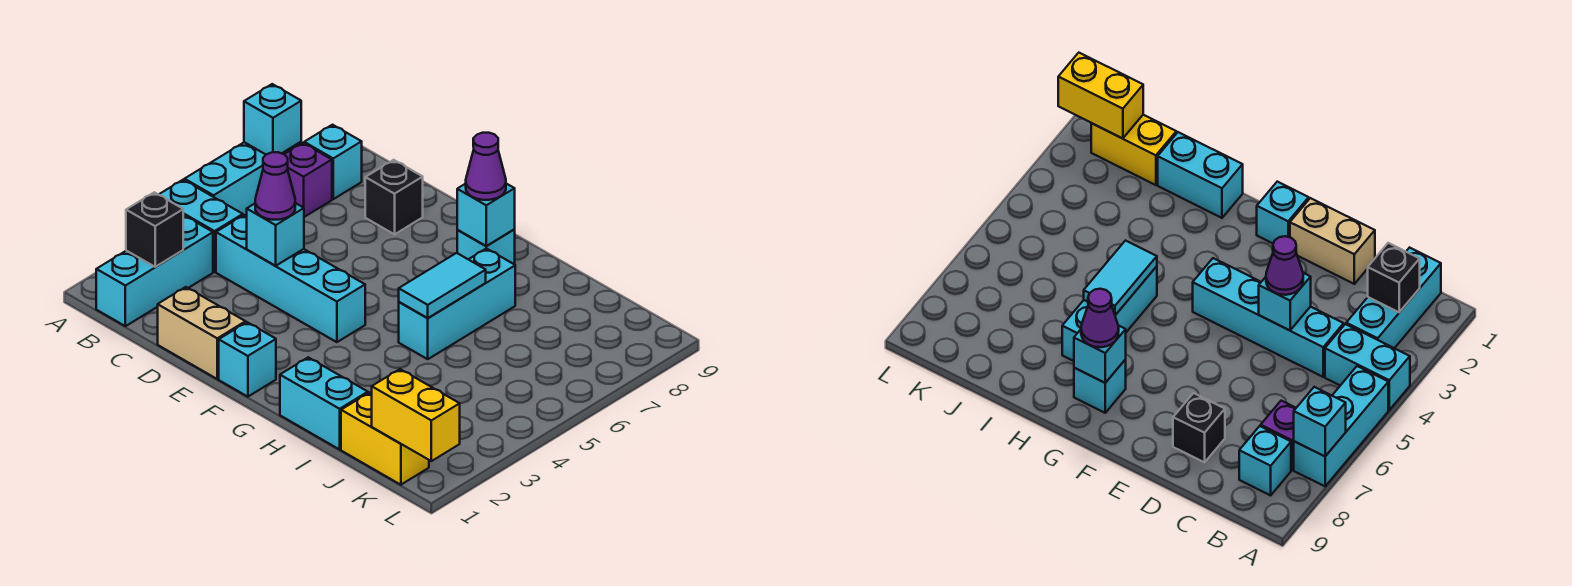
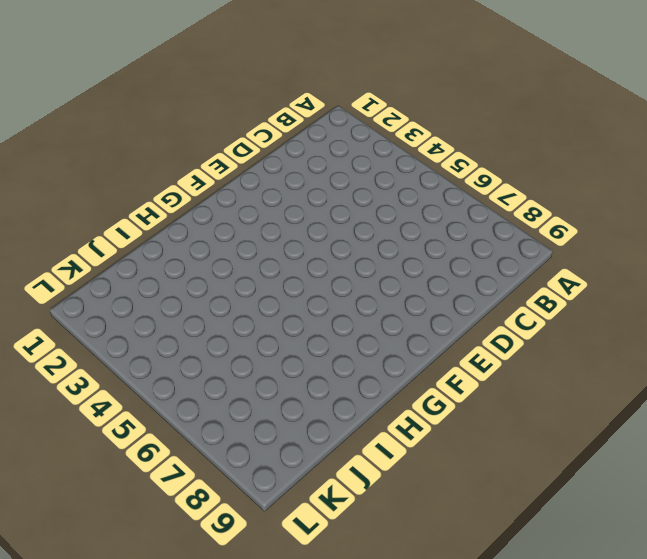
none -> cyan brick A4:B4 level 1
none -> cyan brick A5:A7 level 1
none -> cyan brick B1:B3 level 1

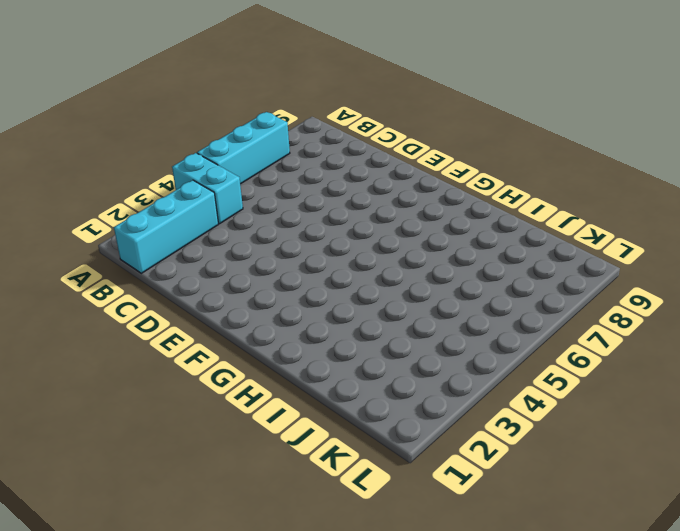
none -> purple brick B7 level 1
none -> cyan brick B8 level 1
none -> cyan brick C4:F4 level 1

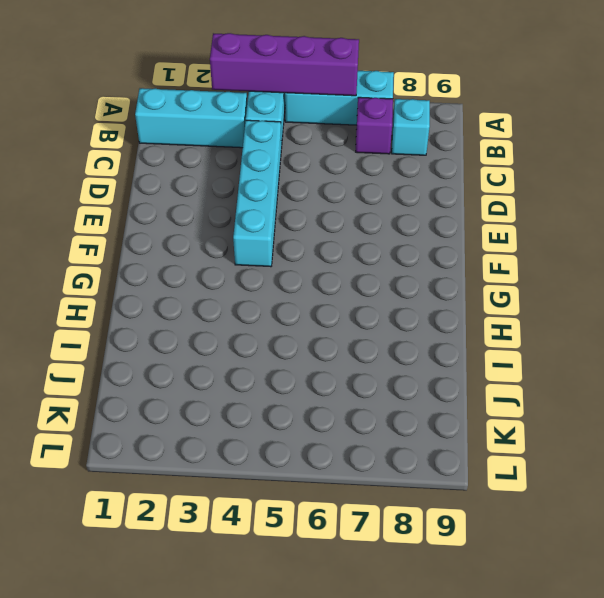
purple brick A3:A6 level 2 -> none
none -> tan brick D1:E1 level 1
none -> black brick D8 level 1
none -> cyan brick F1 level 1

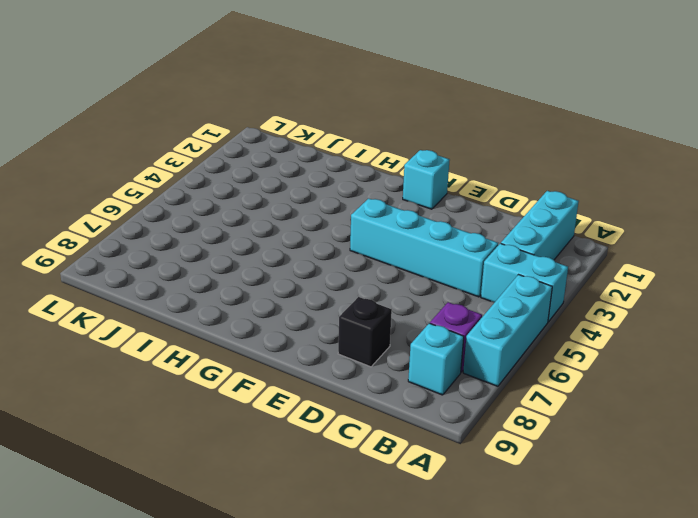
none -> tan brick D1:E1 level 1
none -> cyan brick G8 level 1
none -> cyan brick H1:I1 level 1

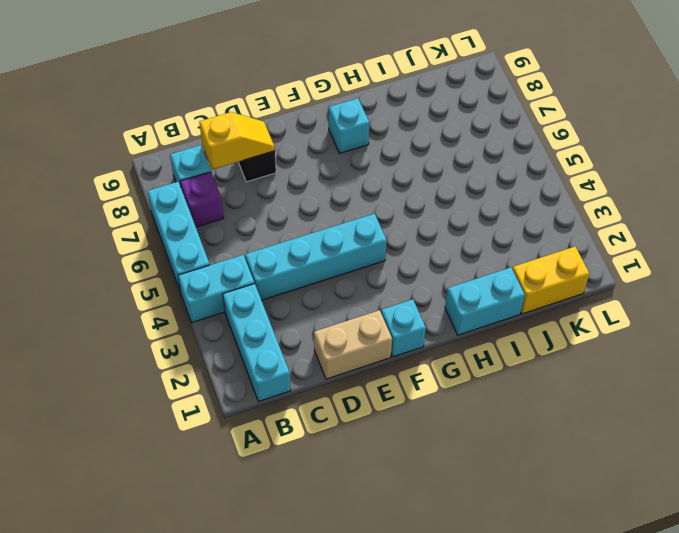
yellow slope C8:D8 level 2 top C -> none
none -> cyan brick H5:H7 level 1
none -> cyan brick A7 level 2
none -> black brick B2 level 2

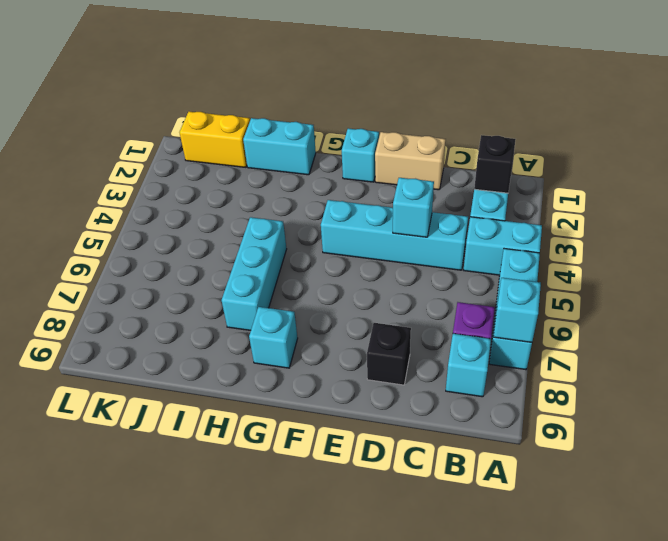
none -> cyan brick G8 level 2
none -> cyan tile H5:H6 level 2
none -> yellow brick K1:L1 level 2

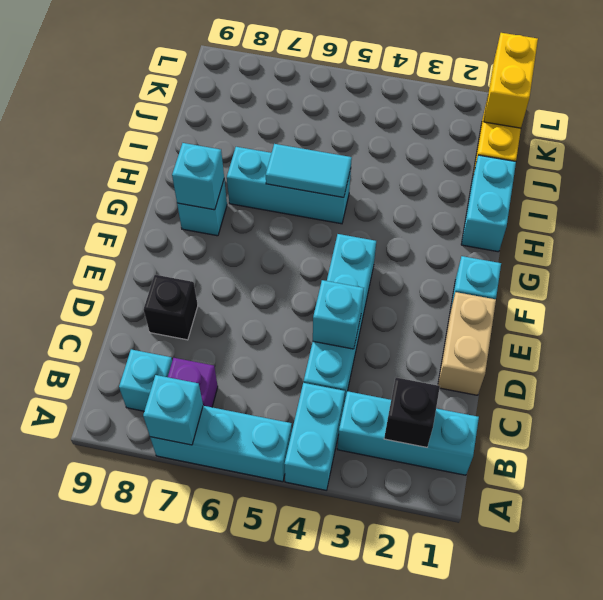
none -> purple cone D4 level 3
none -> purple cone G8 level 3

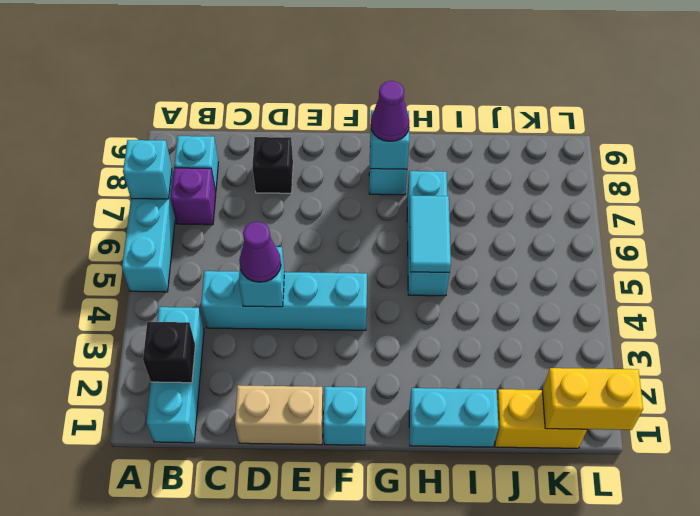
none -> cyan brick A4:B4 level 1

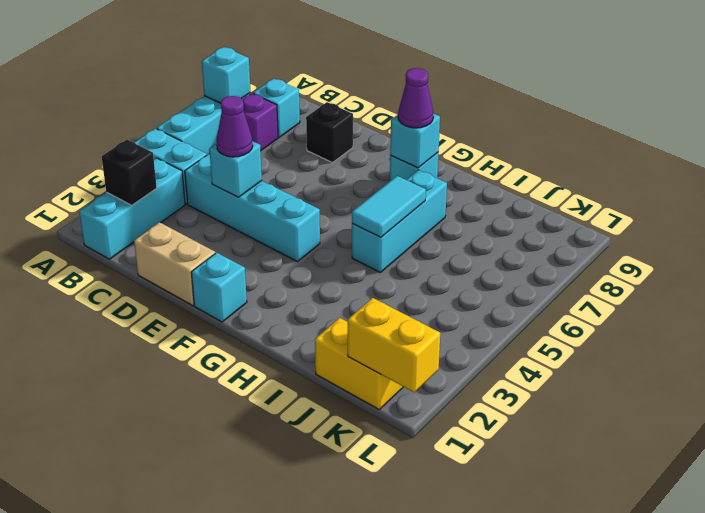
none -> cyan brick H1:I1 level 1

